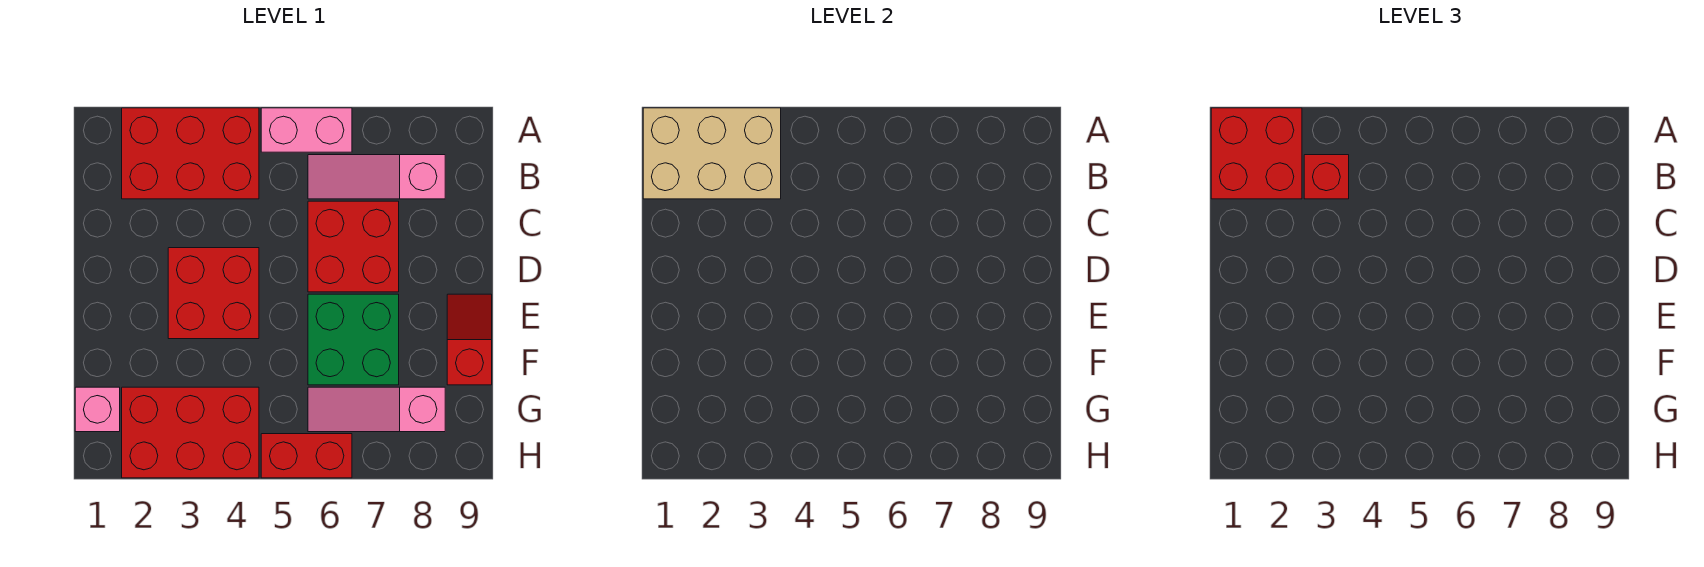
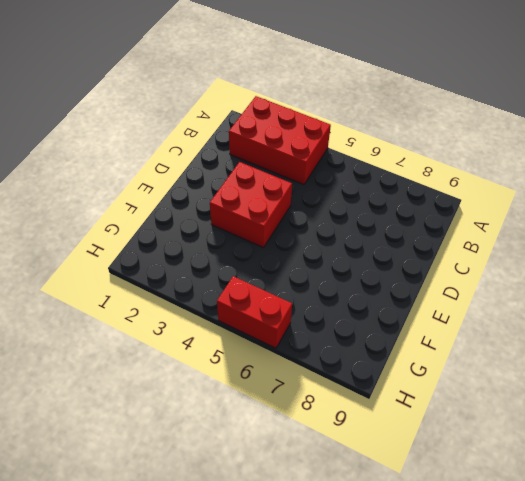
none -> pink brick A5:A6 level 1
none -> pink slope B6:B8 level 1 top 8
none -> red brick C6:D7 level 1

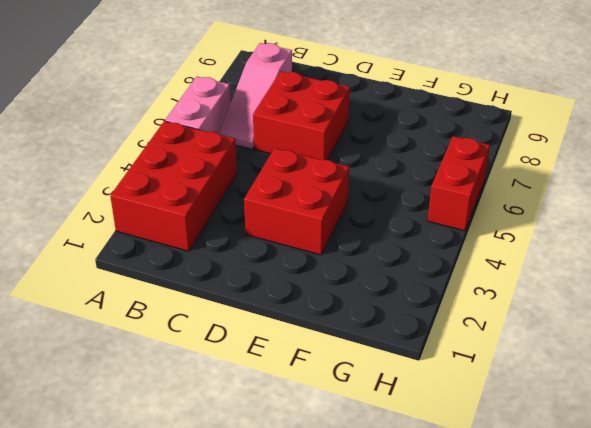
none -> green brick E6:F7 level 1
none -> red slope E9:F9 level 1 top F
none -> pink brick G1 level 1

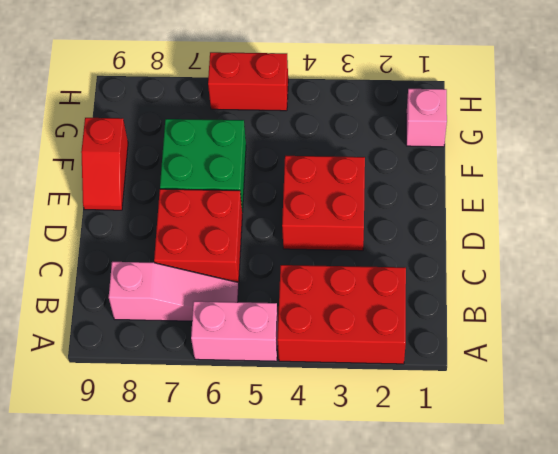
none -> red brick G2:H4 level 1
none -> pink slope G6:G8 level 1 top 8
none -> tan brick A1:B3 level 2

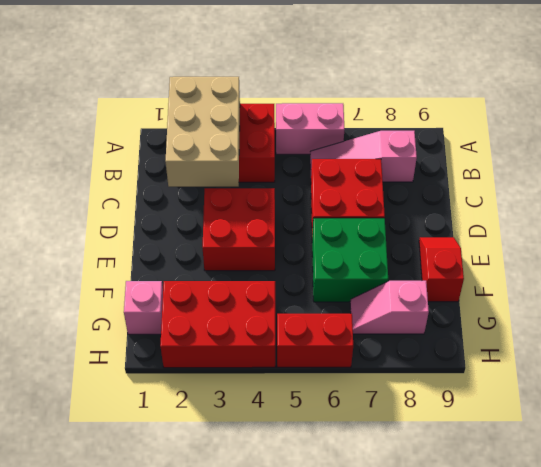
tan brick A2:C3 level 2 -> tan brick A1:B3 level 2
pink slope G7:G8 level 1 top 8 -> pink slope G6:G8 level 1 top 8
none -> red brick A1:B2 level 3
none -> red brick B3 level 3

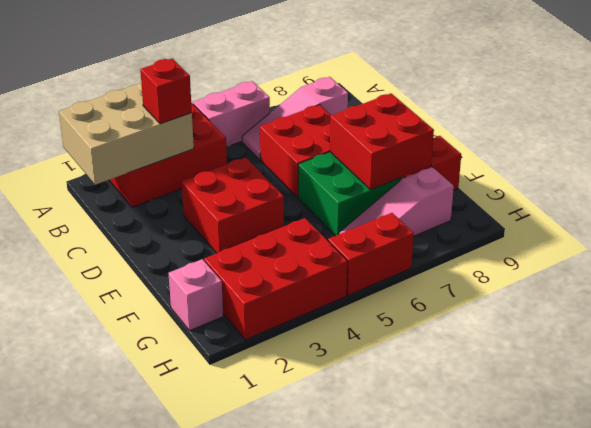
red brick E7:F8 level 2 -> red brick A1:B2 level 3

